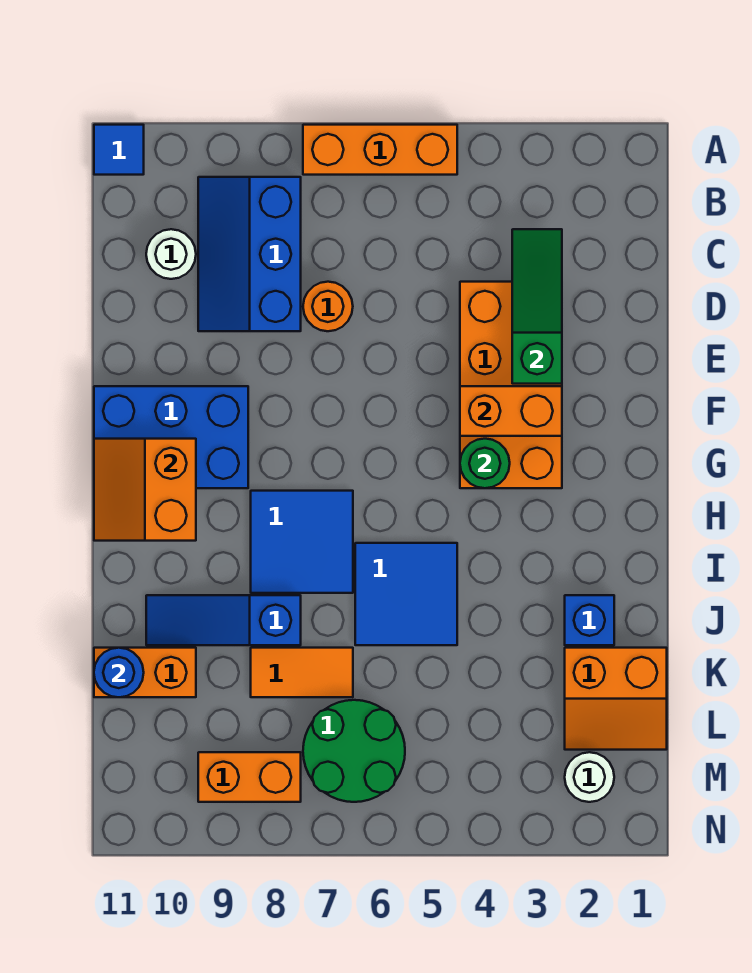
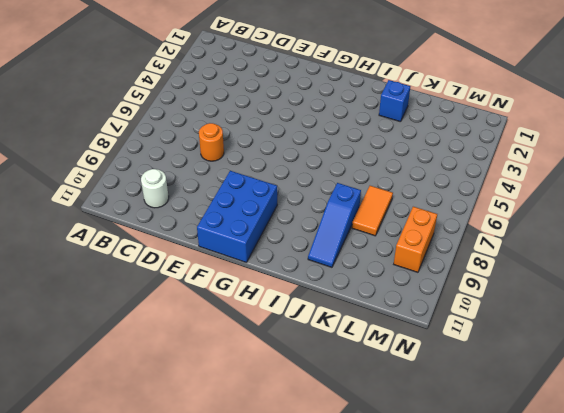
none -> orange brick A5:A7 level 1
none -> blue tile A11 level 1
none -> blue slope B8:D9 level 1 top 8

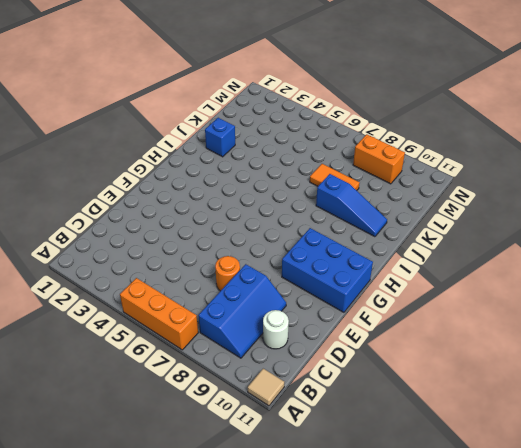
tan tile A11 level 1 -> blue tile A11 level 1
none -> orange brick D3:G4 level 1
none -> blue tile H7:I8 level 1
none -> blue tile I5:J6 level 1

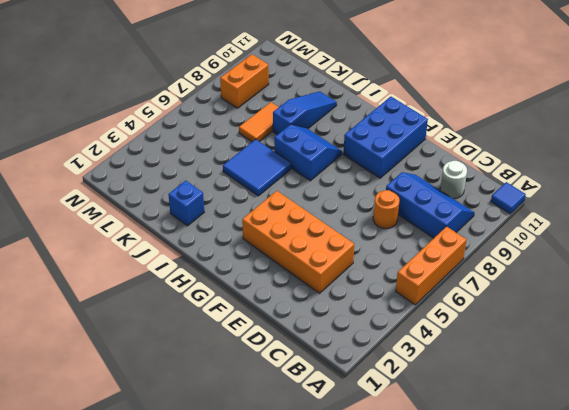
blue slope H7:I8 level 1 top 7 -> blue tile H7:I8 level 1
none -> orange slope K1:L2 level 1 top K
none -> orange brick K10:K11 level 1
none -> green round brick L6:M7 level 1

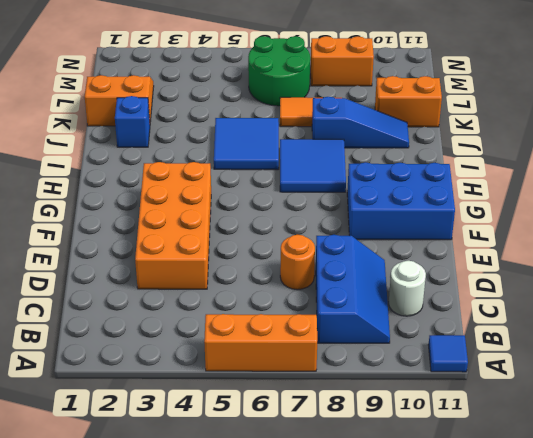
none -> white round brick M2 level 1
none -> green slope C3:E3 level 2 top E
none -> orange brick F3:F4 level 2

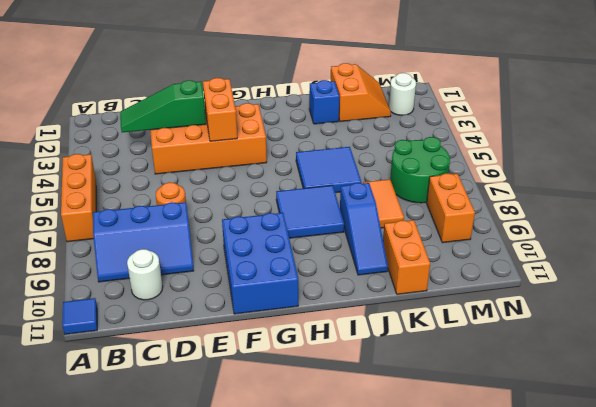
none -> green round brick G4 level 2
none -> orange slope G10:H11 level 2 top 10
none -> blue round brick K11 level 2

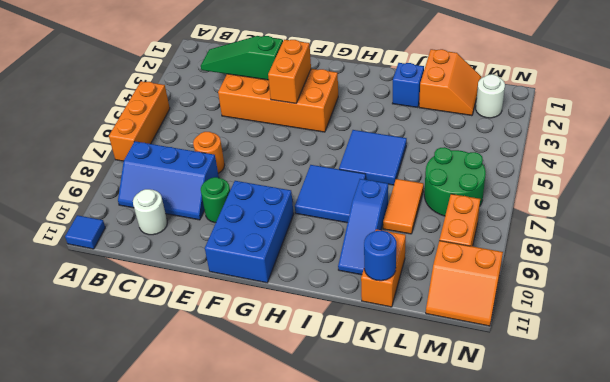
green round brick E9 level 1 -> green round brick G4 level 2
orange slope M10:N11 level 1 top 10 -> orange slope G10:H11 level 2 top 10

